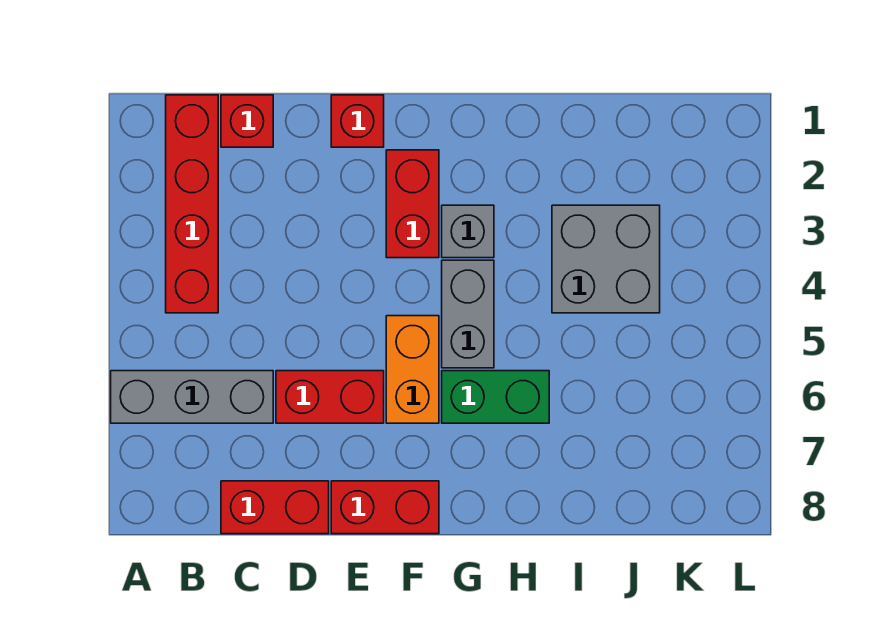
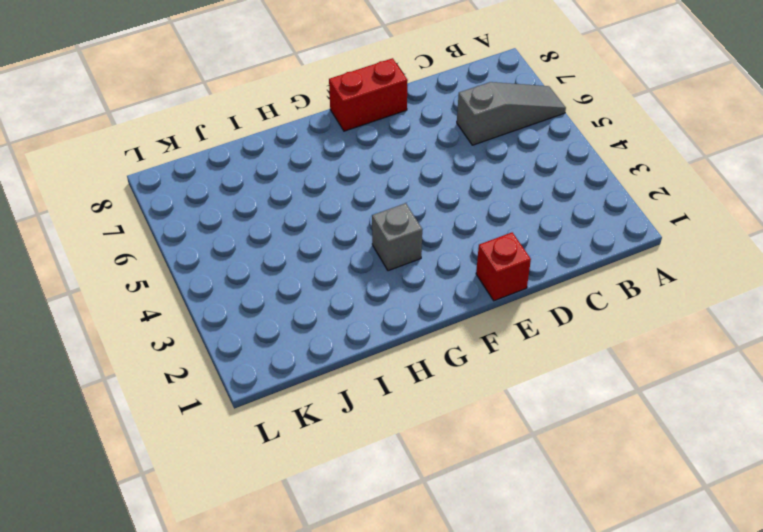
grey slope A6:C6 level 1 top C -> grey brick A6:C6 level 1
none -> red brick B1:B4 level 1
none -> red brick C1 level 1
none -> red brick C8:D8 level 1

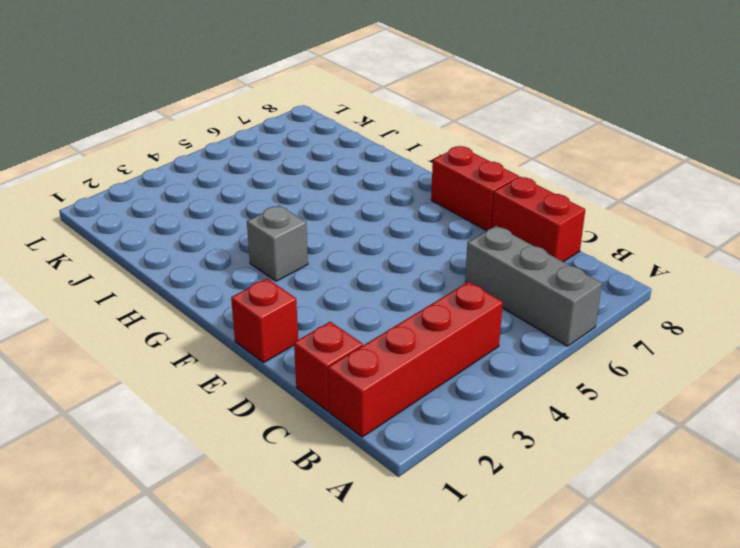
none -> red brick D6:E6 level 1
none -> red brick F2:F3 level 1
none -> orange brick F5:F6 level 1

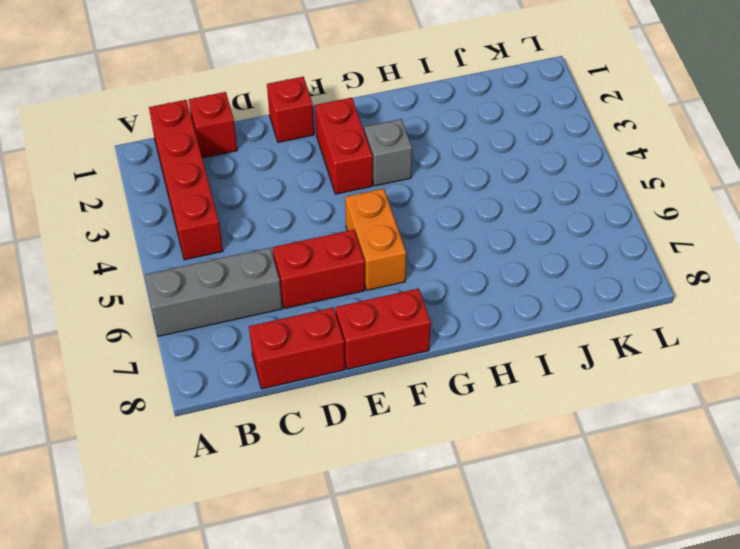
none -> grey brick G4:G5 level 1
none -> green brick G6:H6 level 1
none -> grey brick I3:J4 level 1

